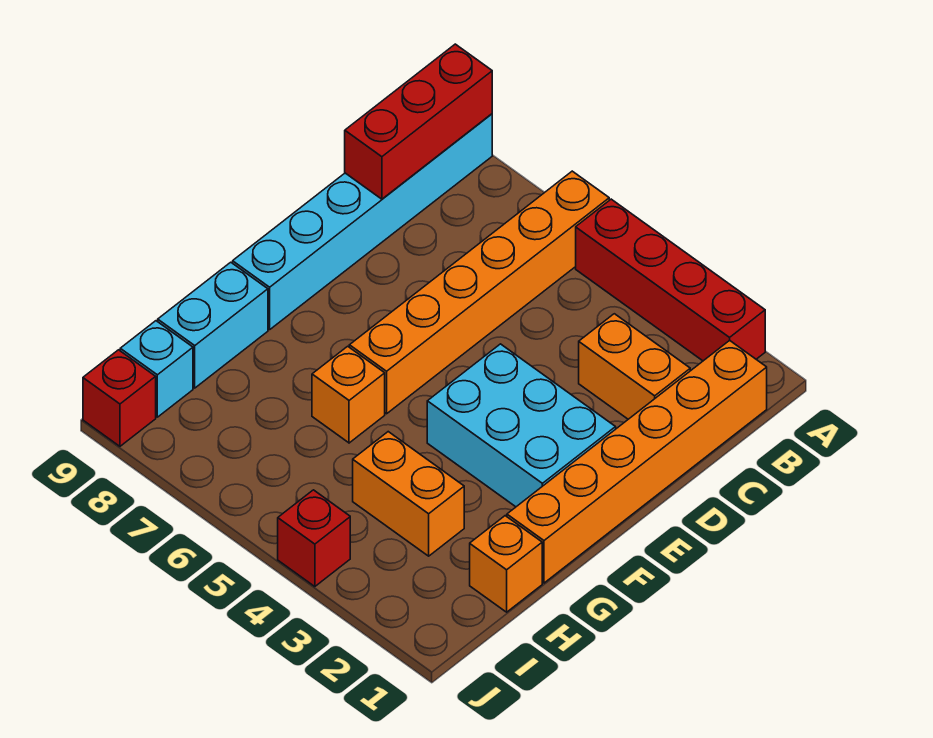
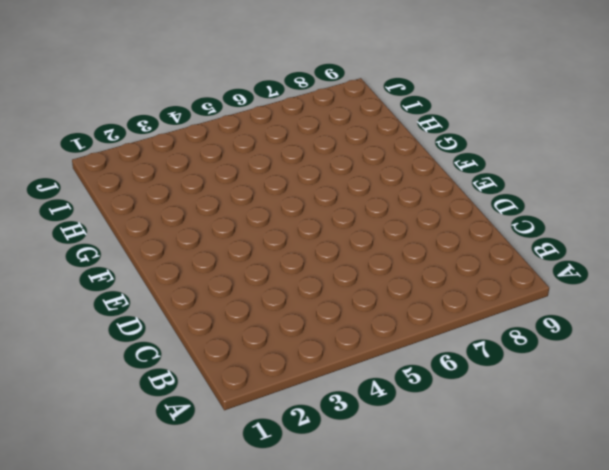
none -> red brick A2:A5 level 1
none -> orange brick A6:F6 level 1
none -> cyan brick A9:F9 level 1

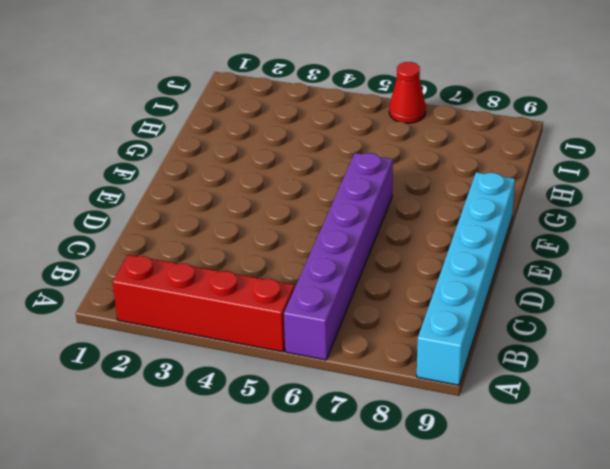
purple brick A6:F6 level 1 -> orange brick A6:F6 level 1
red cone J6 level 1 -> none
none -> orange brick B1:G1 level 1
none -> orange brick C2:C3 level 1
none -> cyan brick E2:F4 level 1

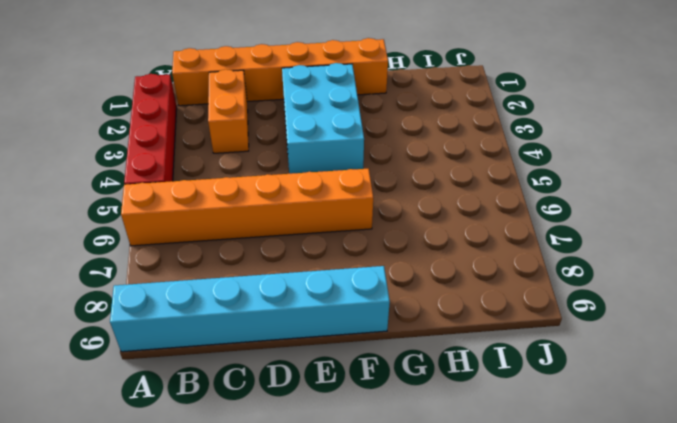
none -> orange brick G6 level 1
none -> cyan brick G9:H9 level 1
none -> orange brick H1 level 1

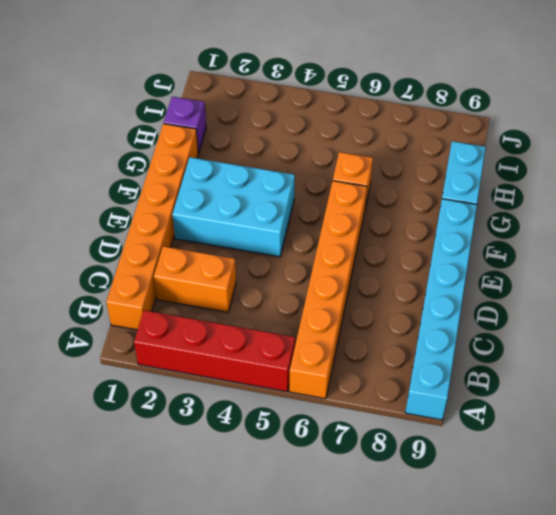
purple brick H1 level 1 -> orange brick H1 level 1
none -> orange brick H3:H4 level 1
none -> cyan brick I9 level 1
none -> red brick J4 level 1

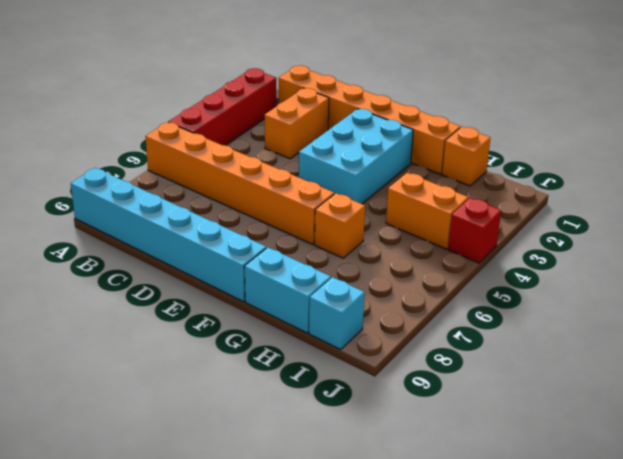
orange brick H4:I4 level 1 -> orange brick H3:H4 level 1
none -> red brick J9 level 1
none -> red brick A9:C9 level 2

